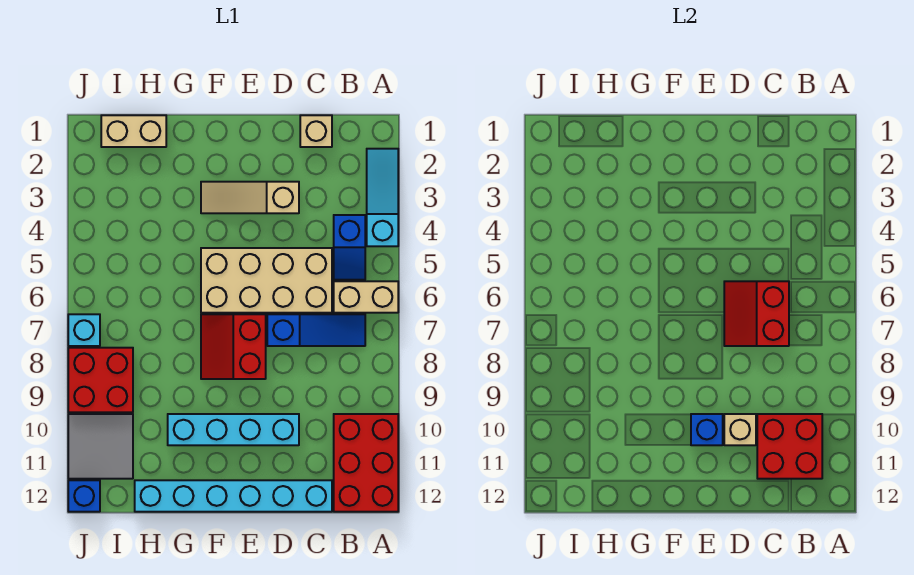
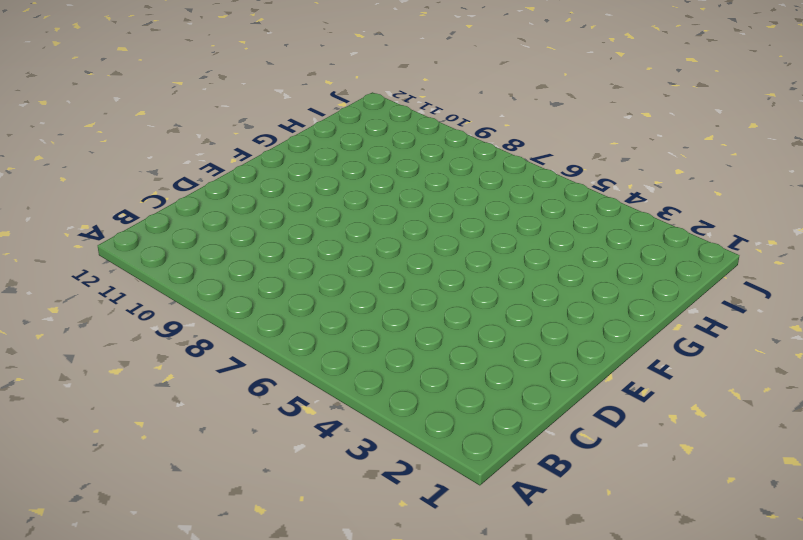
none -> cyan slope A2:A4 level 1 top 4
none -> tan brick A6:B6 level 1
none -> red brick A10:B12 level 1

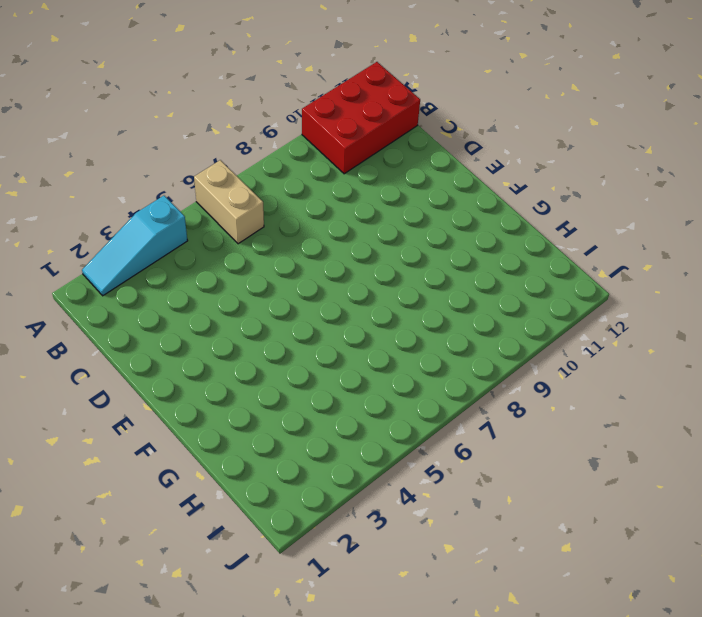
none -> blue slope B4:B5 level 1 top 4
none -> blue slope B7:D7 level 1 top D
none -> tan brick C1 level 1

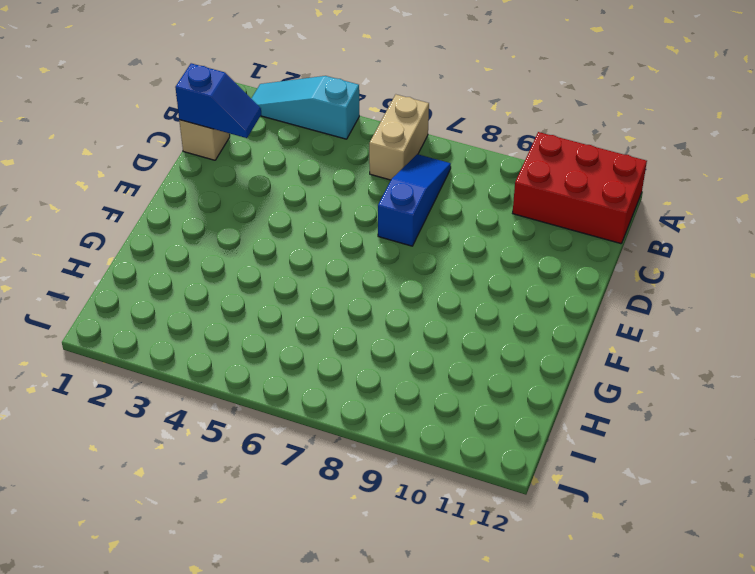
blue slope C1:C2 level 2 top 1 -> blue slope B4:B5 level 1 top 4
none -> tan brick C5:F6 level 1
none -> cyan brick C12:H12 level 1
none -> tan slope D3:F3 level 1 top D

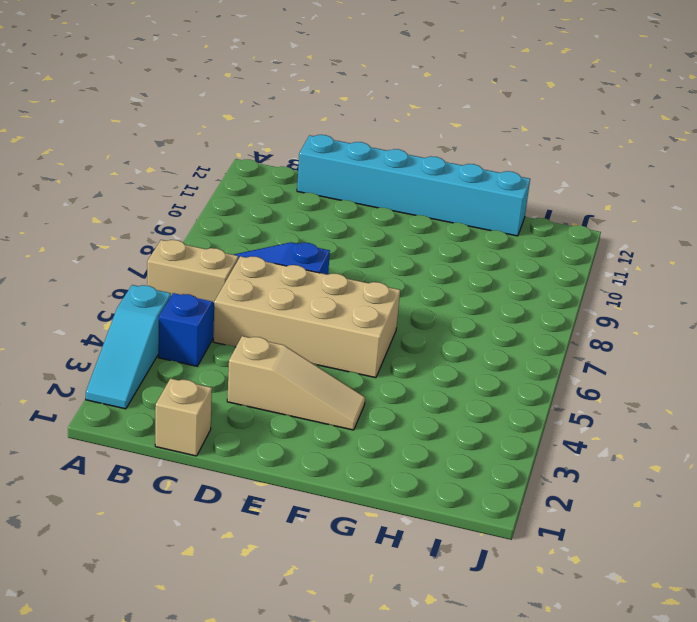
none -> red brick A10:B12 level 1
none -> cyan brick D10:G10 level 1
none -> red slope E7:F8 level 1 top E

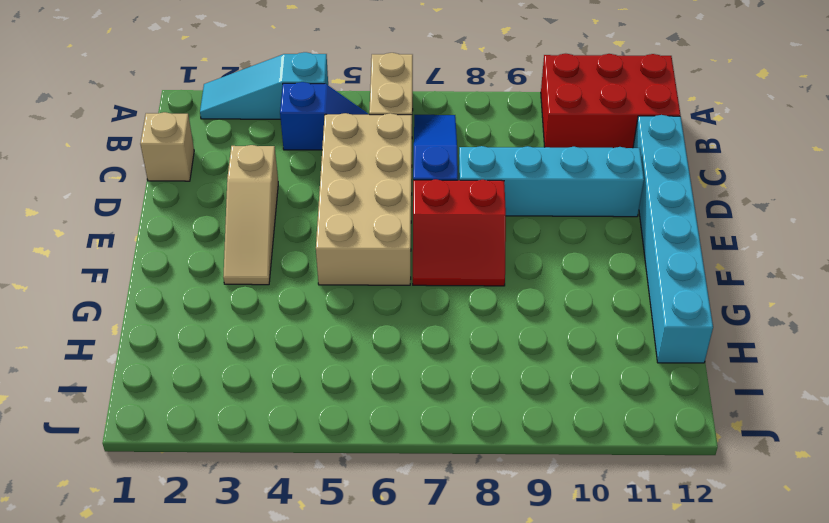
cyan brick D8:D11 level 1 -> cyan brick D10:G10 level 1
none -> tan brick H1:I1 level 1
none -> red brick I8:J9 level 1
none -> grey tile I10:J11 level 1

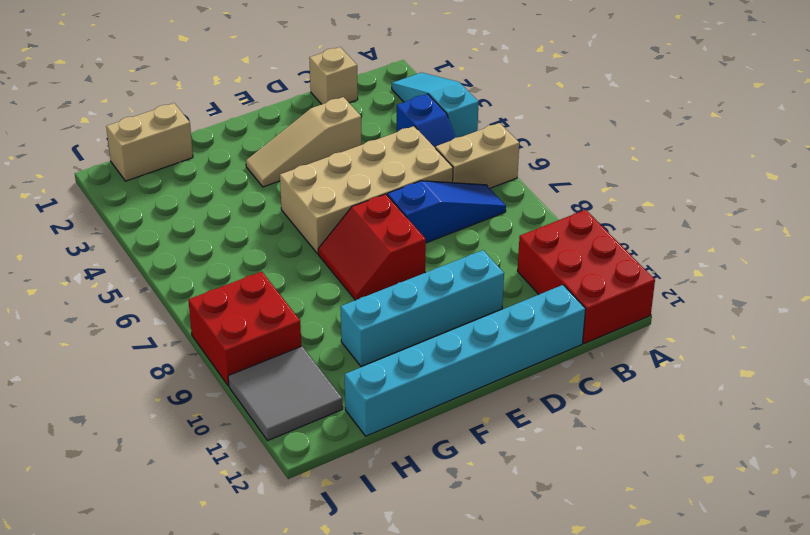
none -> cyan brick J7 level 1
none -> blue brick J12 level 1
none -> red brick B10:C11 level 2

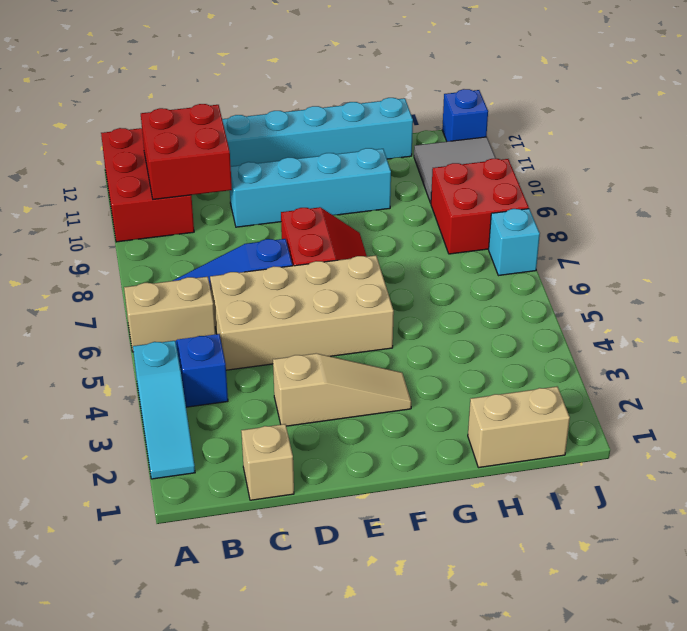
none -> red slope C6:D7 level 2 top C
none -> tan brick D10 level 2
none -> blue brick E10 level 2

